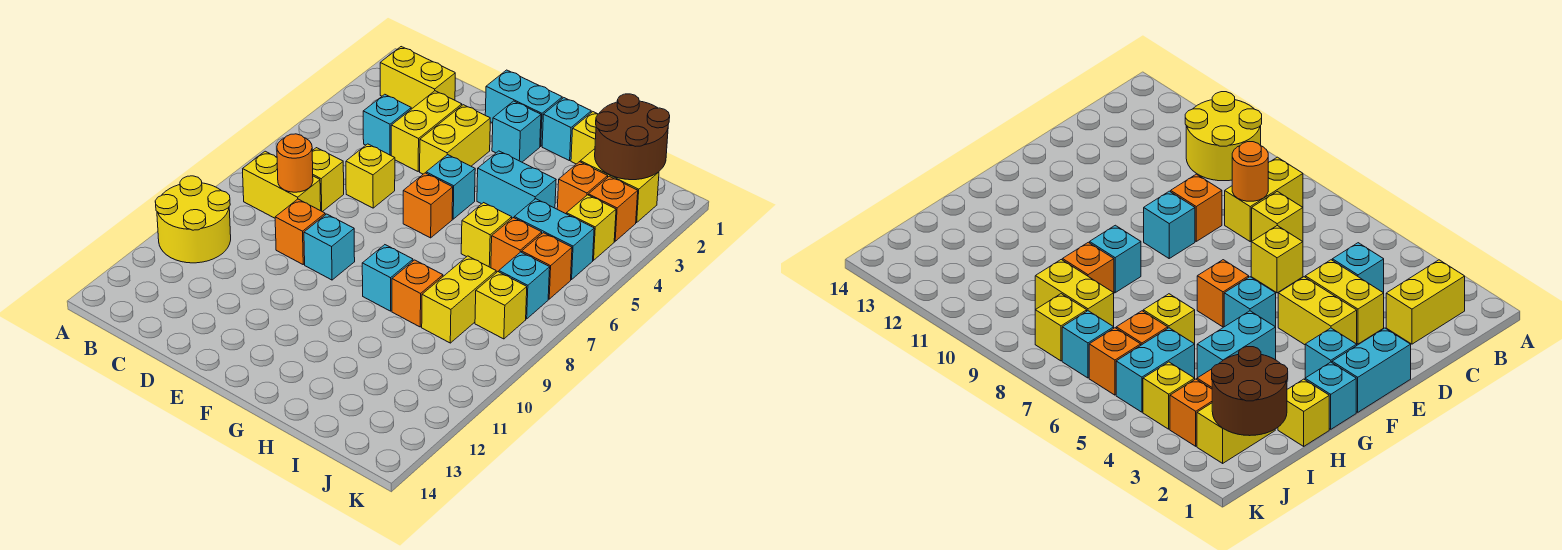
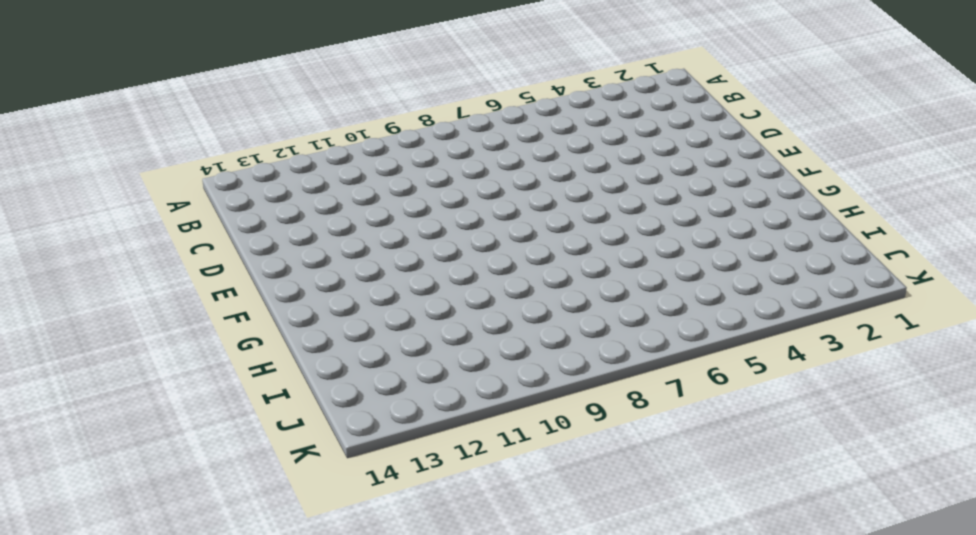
none -> yellow round brick A10:B11 level 1
none -> yellow brick B2:C2 level 1
none -> yellow brick B8:C8 level 1
none -> cyan brick C4 level 1

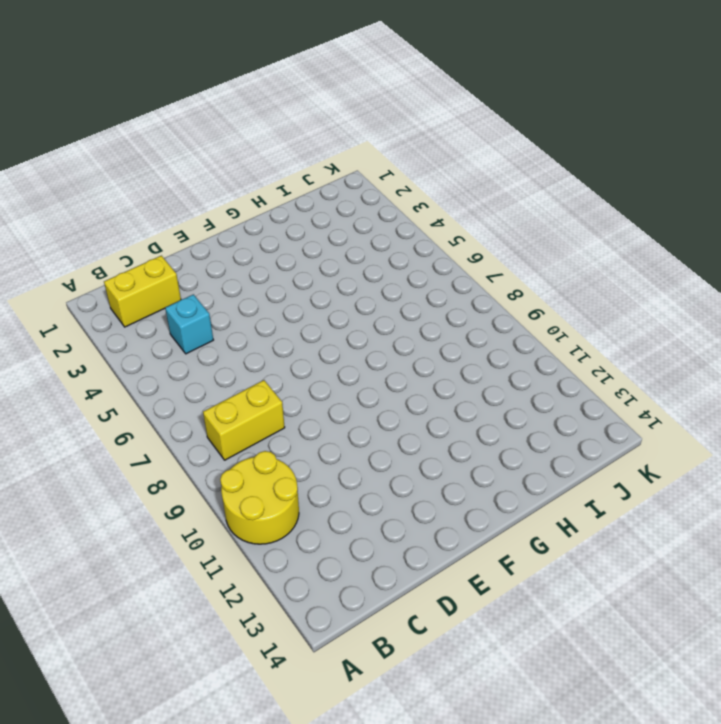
none -> yellow brick C7 level 1
none -> yellow brick D3:D4 level 1
none -> yellow brick D6 level 1
none -> orange brick D9 level 1

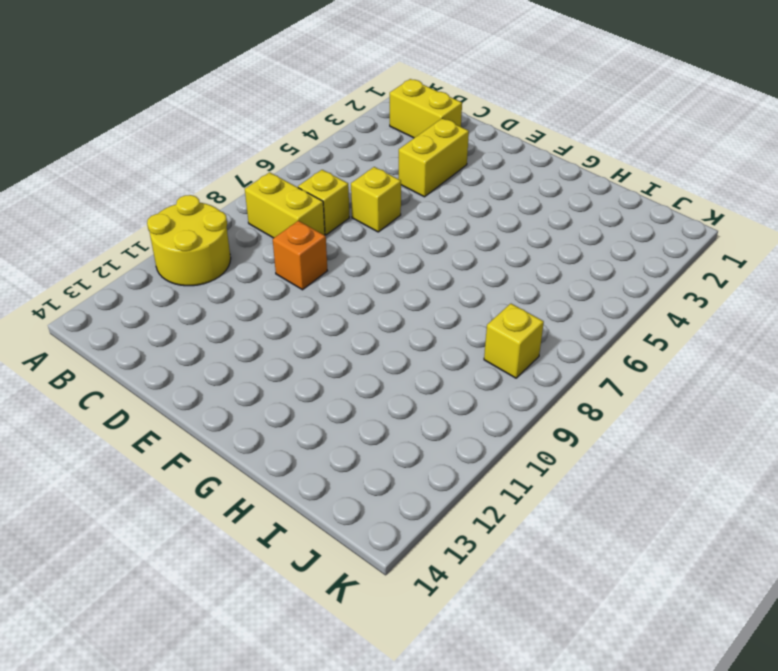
none -> cyan brick C4 level 1
none -> cyan brick E1:F1 level 1
none -> yellow brick E3:E4 level 1
none -> cyan brick E9 level 1

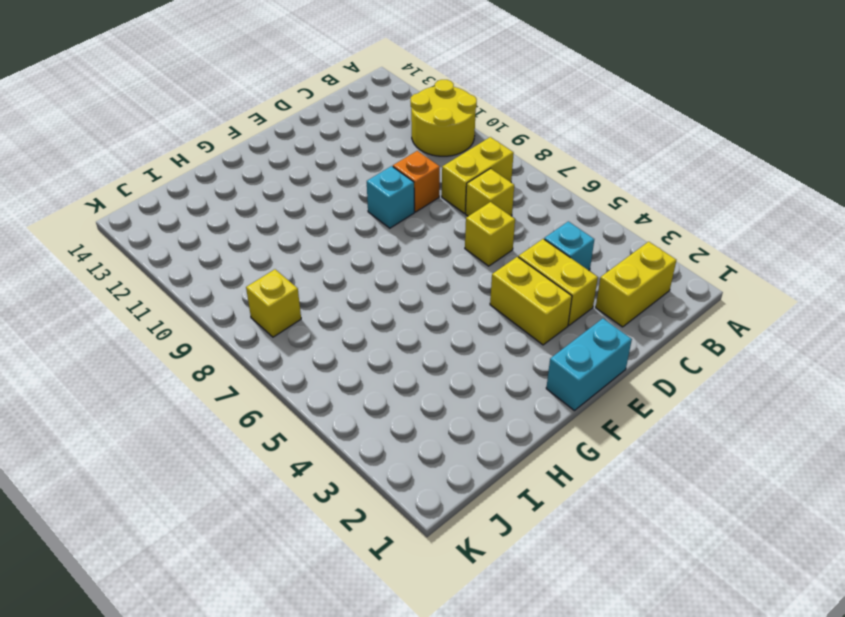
none -> cyan brick F2 level 1
none -> cyan brick F5 level 1
none -> orange brick F6 level 1
none -> cyan brick G1 level 1

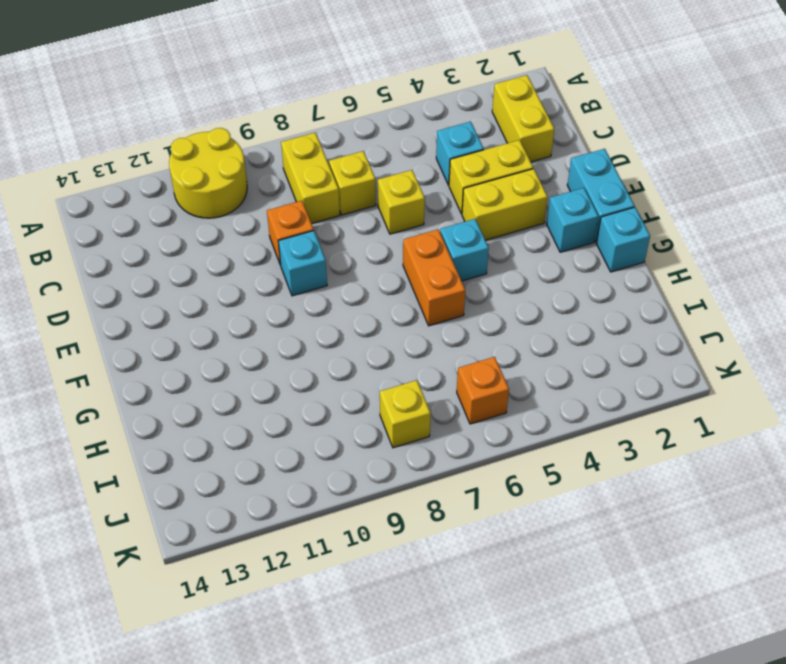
orange brick F6:G6 level 1 -> orange brick F6 level 1
none -> cyan brick G4:H4 level 1
none -> cyan brick G9 level 1
none -> yellow brick H1 level 1
none -> yellow brick H6 level 1

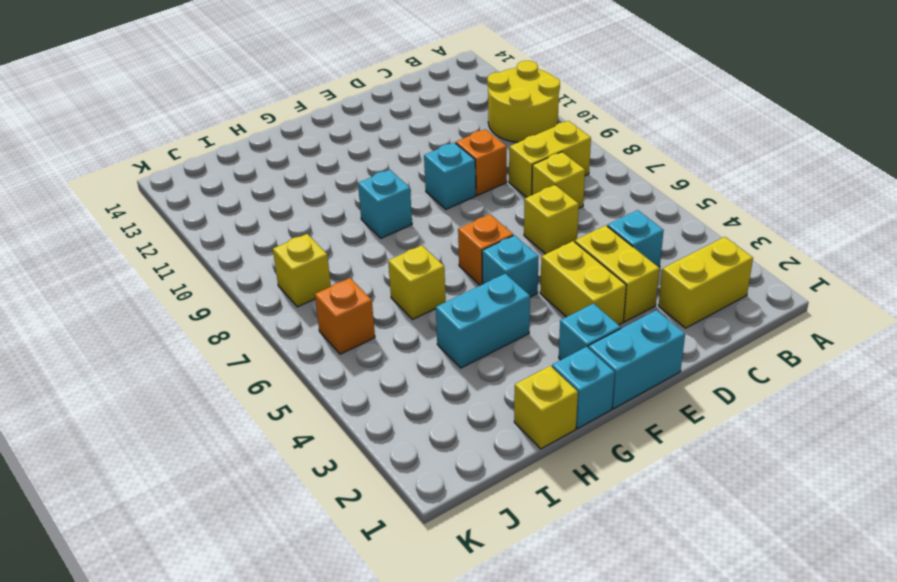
none -> orange brick H9 level 1
none -> yellow brick I2:J2 level 1
none -> orange brick I3 level 1
none -> cyan brick I5:J5 level 1

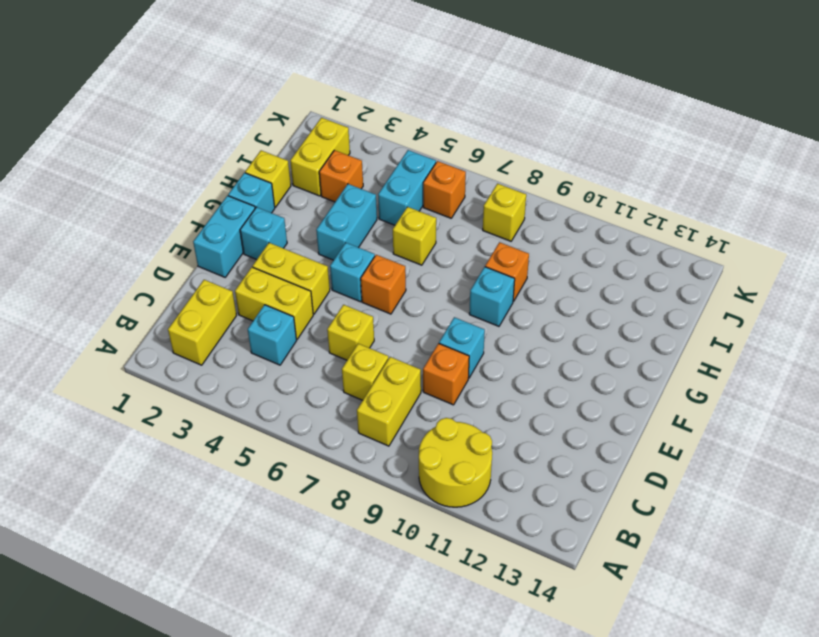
none -> orange brick I6 level 1
none -> yellow brick I8:I9 level 1
none -> orange brick J3 level 1
none -> yellow brick J4 level 1

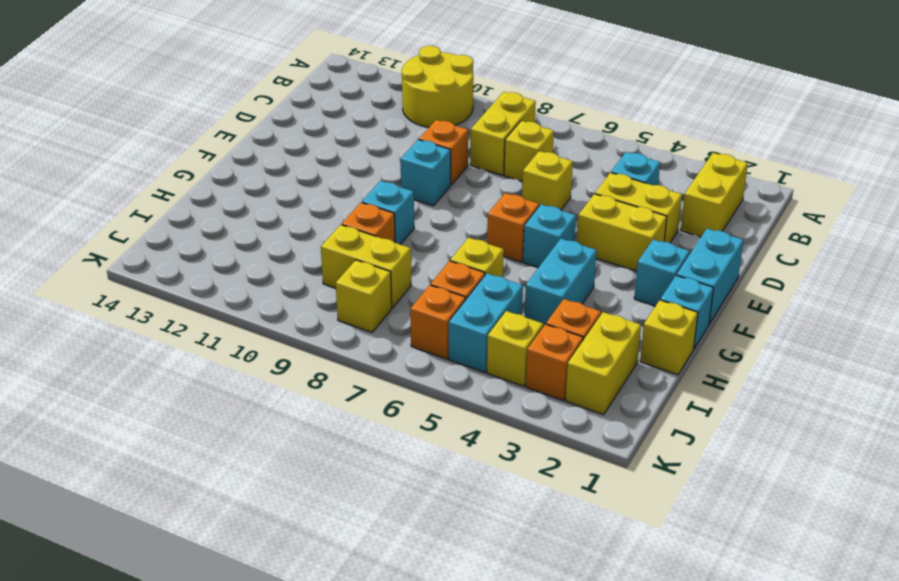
none -> cyan brick J7 level 1
none -> orange round brick C8 level 2
none -> brown round brick I1:J2 level 2

